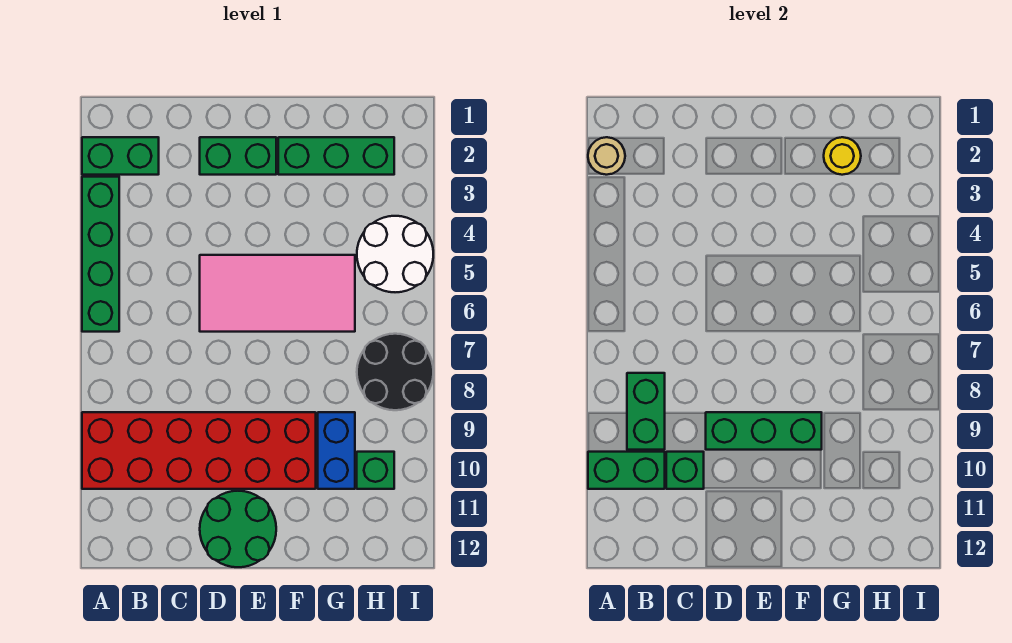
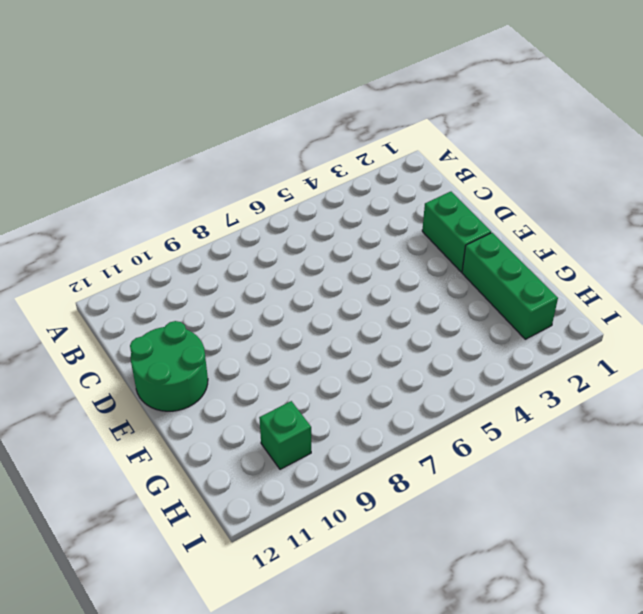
none -> green brick A2:B2 level 1
none -> green brick A3:A6 level 1
none -> red brick A9:F10 level 1

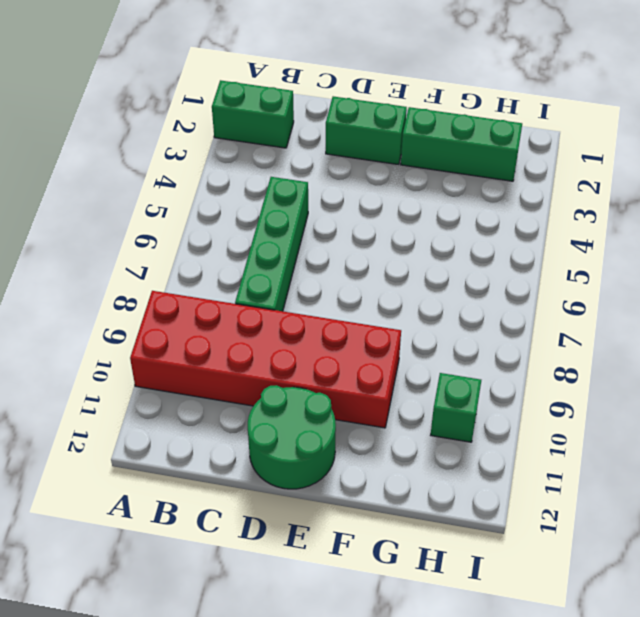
green brick C5:C8 level 1 -> green brick A3:A6 level 1
none -> pink tile D5:G6 level 1
none -> blue brick G9:G10 level 1
none -> white round brick H4:I5 level 1

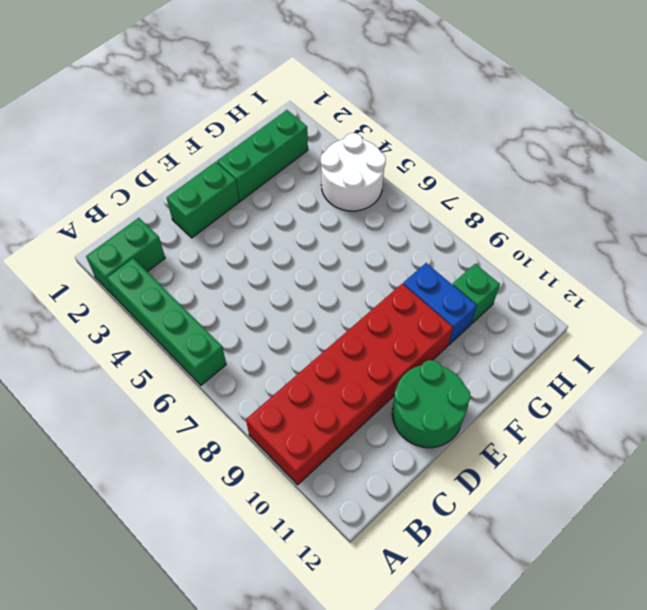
none -> pink tile D5:G6 level 1
none -> black round brick H7:I8 level 1
none -> tan round brick A2 level 2

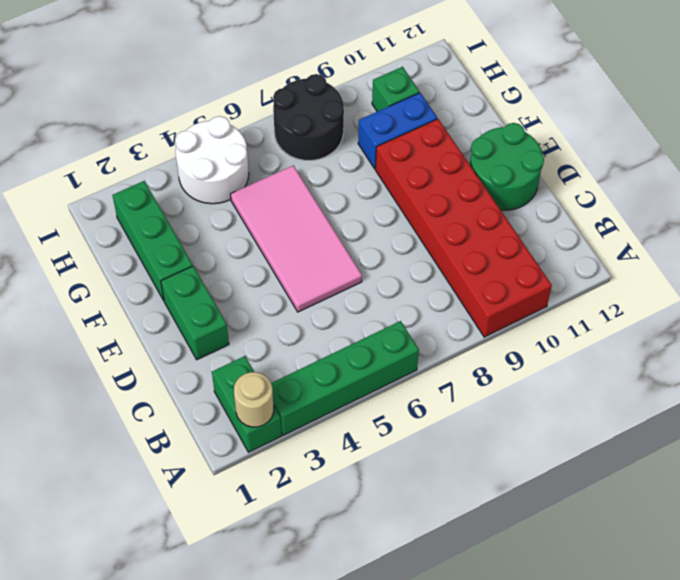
none -> green brick A10:B10 level 2
none -> green brick B8:B9 level 2
none -> green brick C10 level 2

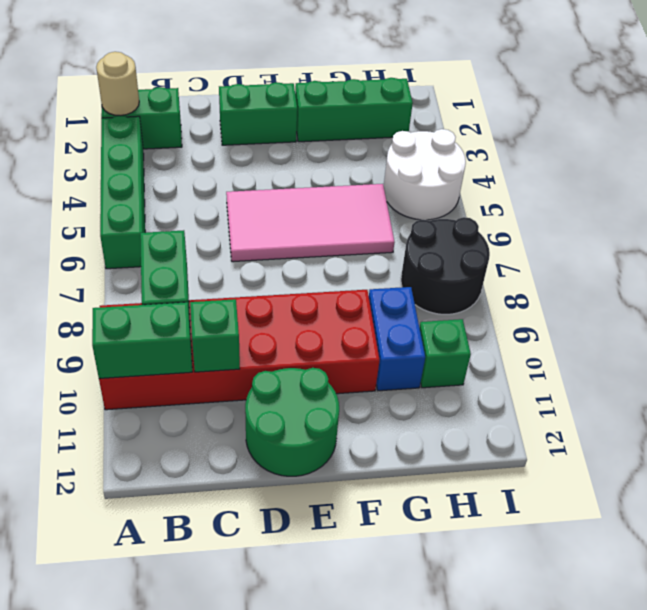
none -> green brick D9:F9 level 2
none -> yellow round brick G2 level 2

